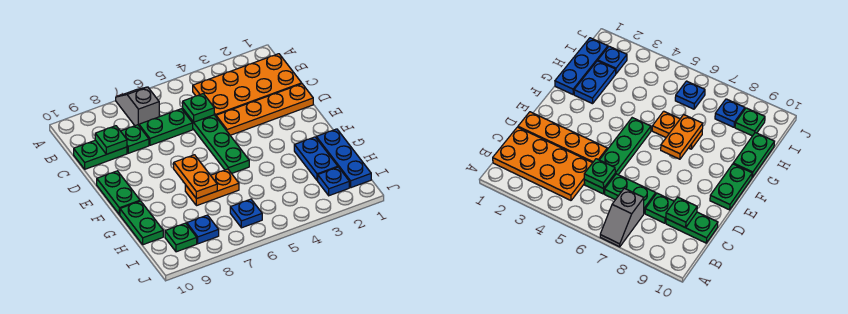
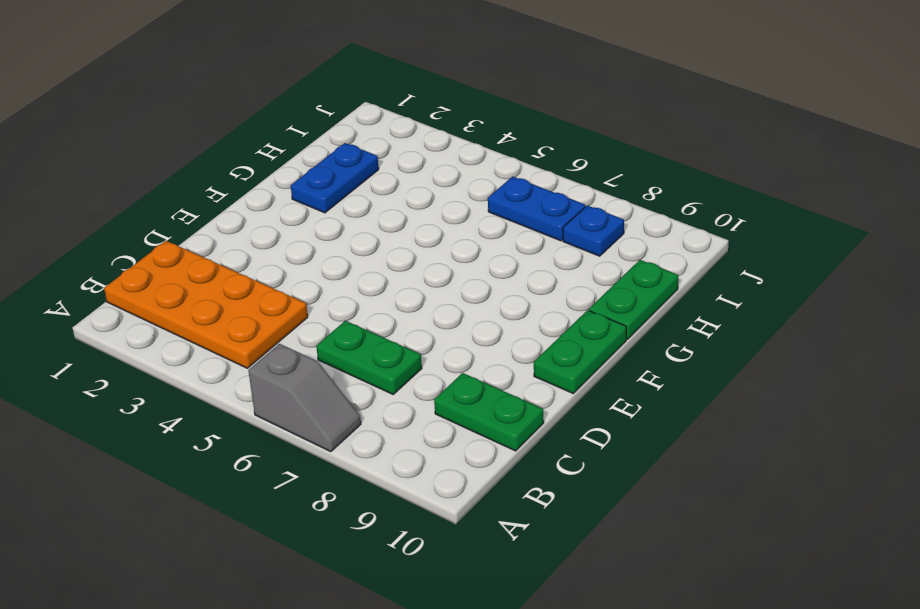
grey slope A6:A7 level 1 top 6 -> grey slope A7:B7 level 1 top B
blue plate I6:I7 level 1 -> blue plate I6 level 1
none -> green plate C5:F5 level 1
none -> green plate C8 level 1
none -> orange plate D1:D4 level 1

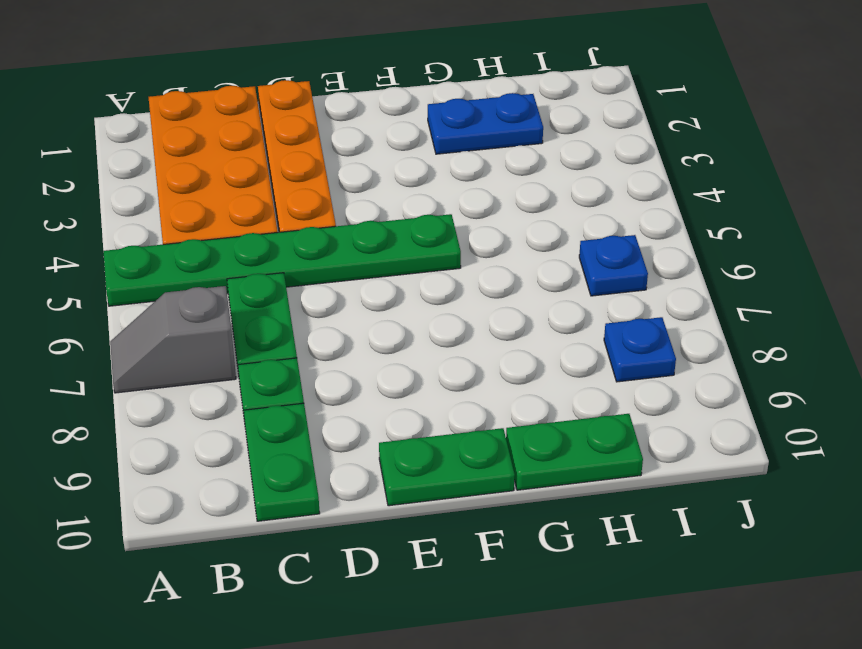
green plate A5:F5 level 1 -> green plate C5:F5 level 1
none -> blue plate G1:I1 level 1
none -> orange plate G6:G7 level 1
none -> blue plate I2 level 1

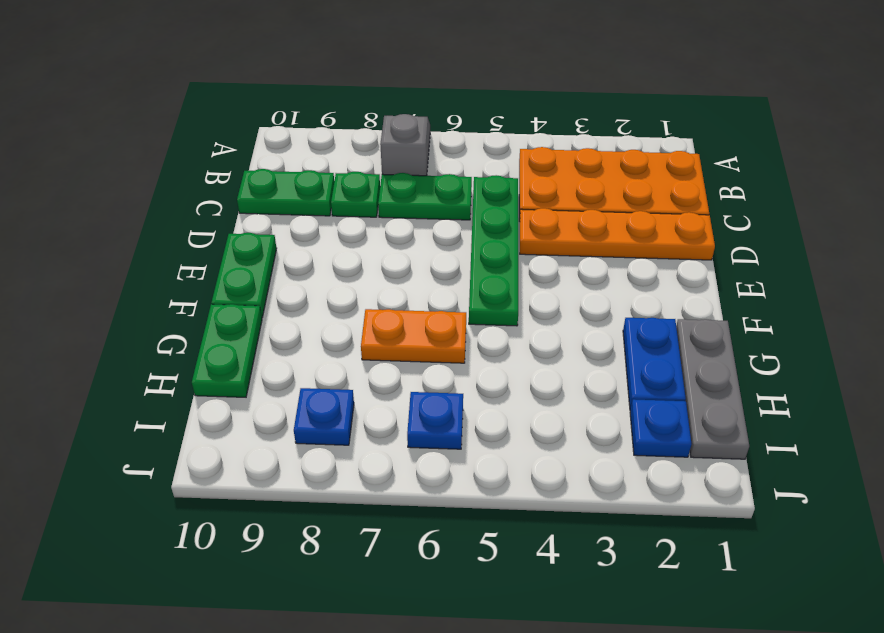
grey plate G1:I1 level 1 -> blue plate G1:I1 level 1
none -> green plate I9 level 1
none -> green plate C5 level 2
none -> green plate C9 level 2

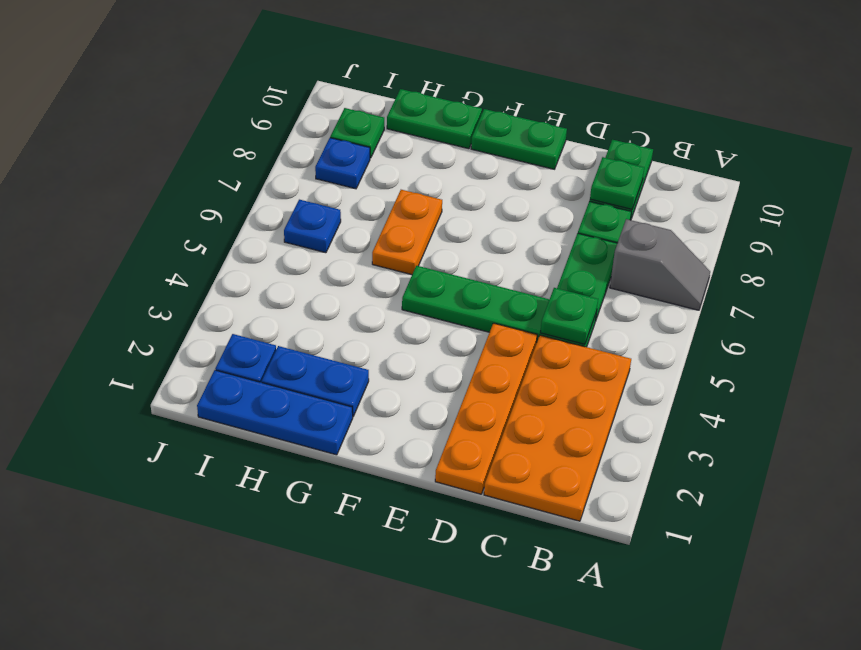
none -> orange plate F7:G7 level 2

